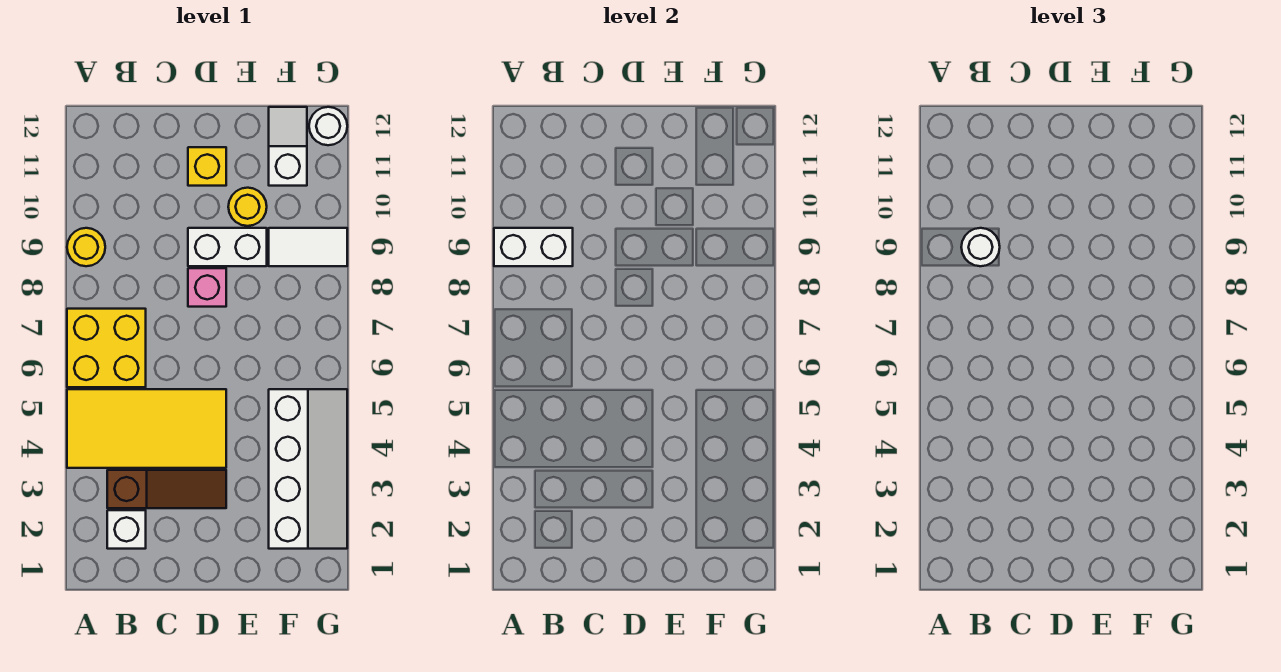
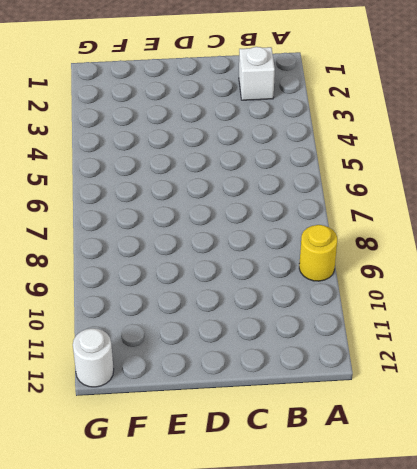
none -> yellow tile A4:D5 level 1
none -> yellow brick A6:B7 level 1
none -> brown slope B3:D3 level 1 top B

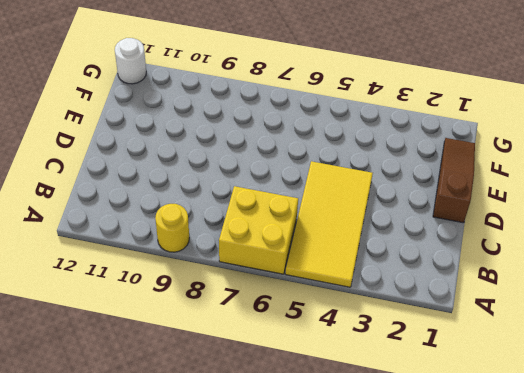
brown slope D1:F1 level 1 top D -> brown slope B3:D3 level 1 top B
none -> white brick B2 level 1
none -> pink brick D8 level 1
none -> white brick D9:E9 level 1

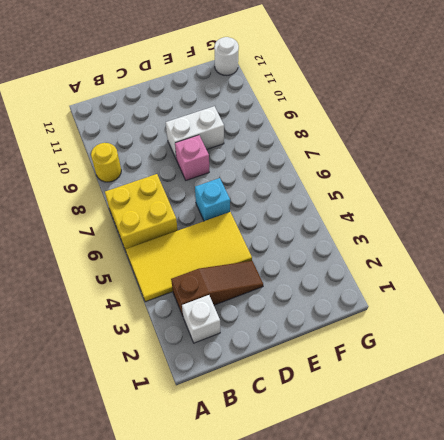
cyan brick D6 level 1 -> none
none -> yellow brick D11 level 1
none -> yellow round brick E10 level 1
none -> white slope F2:G5 level 1 top F

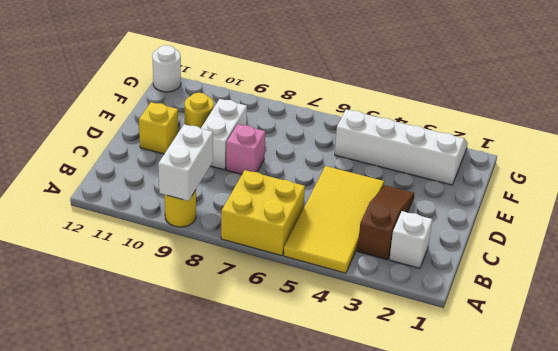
none -> white tile F9:G9 level 1
none -> white slope F11:F12 level 1 top 11
none -> white round brick B9 level 3

